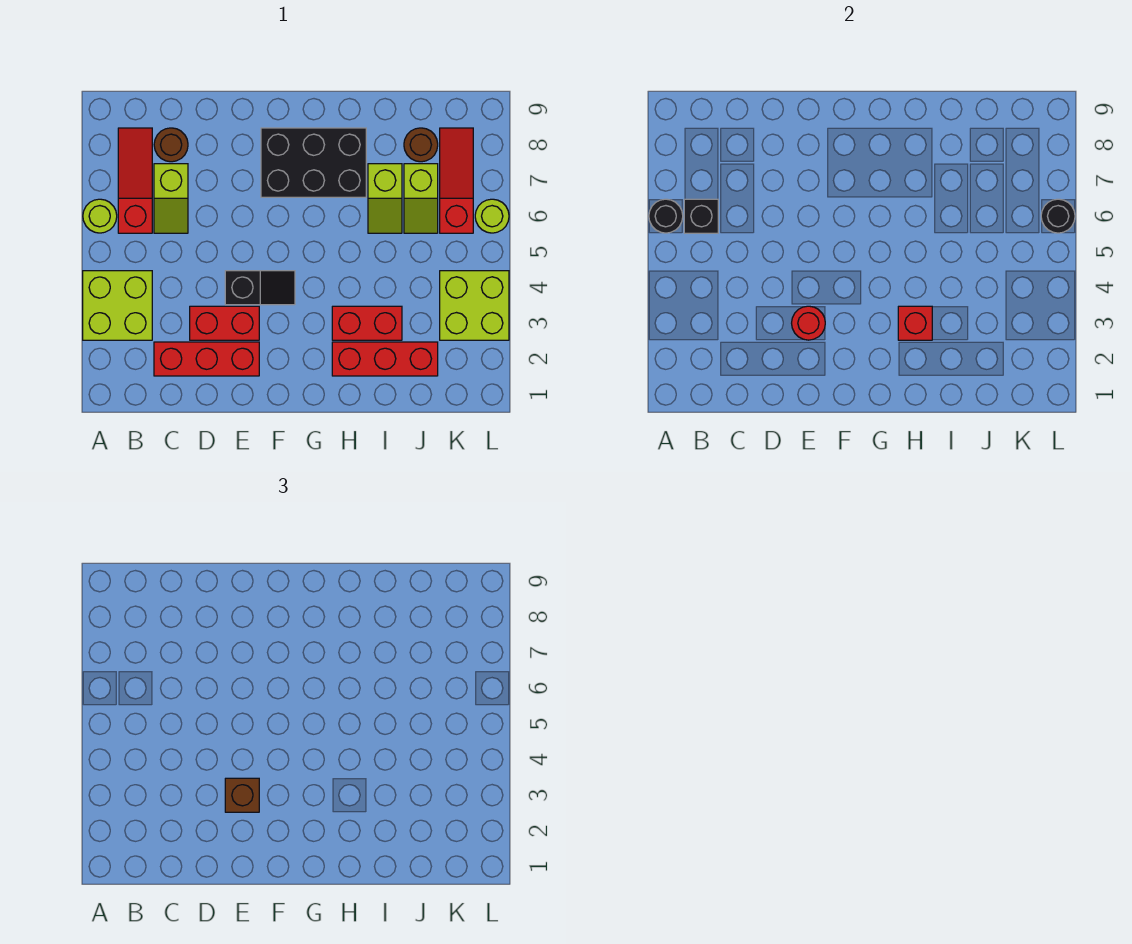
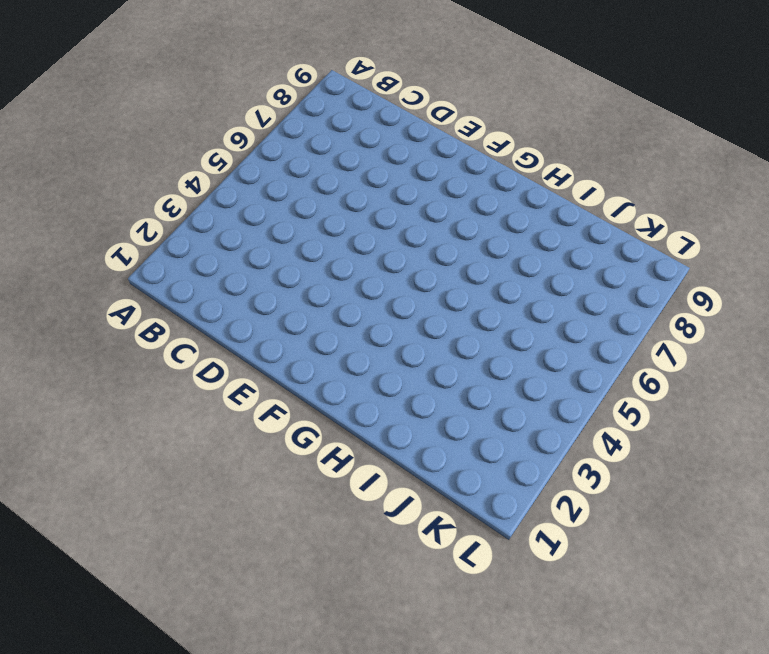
none -> lime brick A3:B4 level 1
none -> lime round brick A6 level 1
none -> red slope B6:B8 level 1 top 6

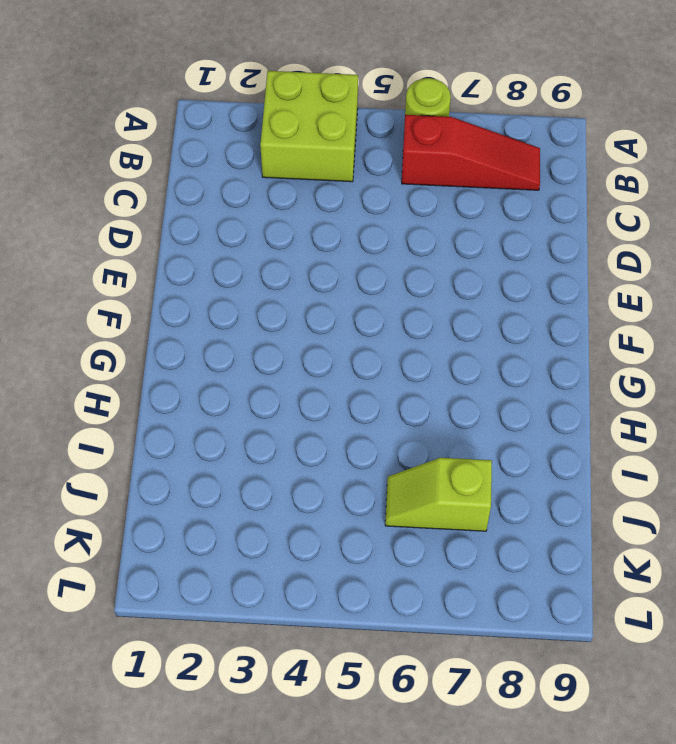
none -> red brick C2:E2 level 1
none -> lime slope C6:C7 level 1 top 7
none -> brown round brick C8 level 1

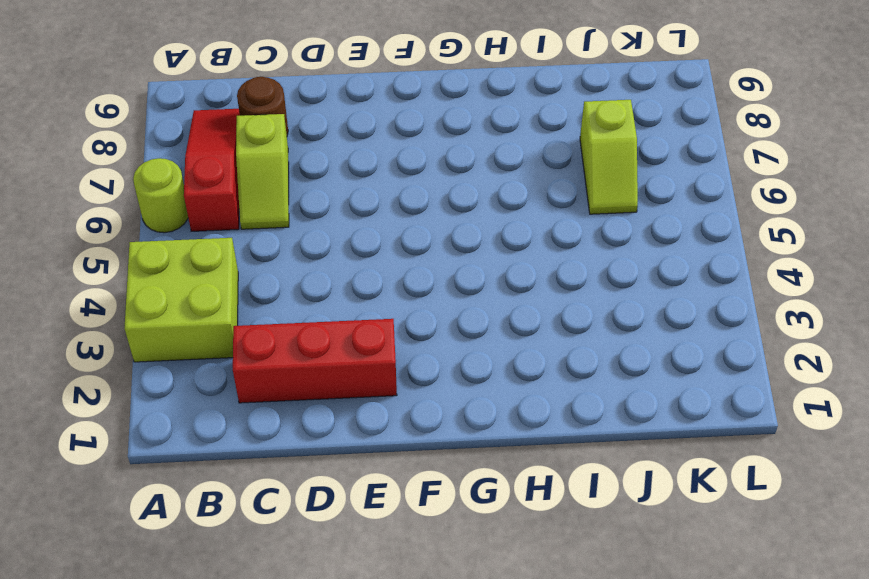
none -> red brick D3:E3 level 1
none -> black slope E4:F4 level 1 top E
none -> black brick F7:H8 level 1

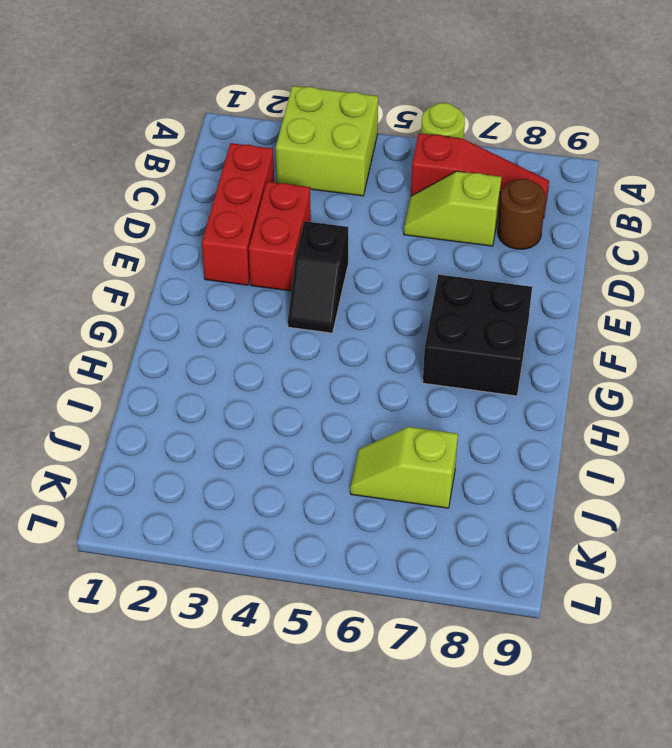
black brick F7:G8 level 1 -> black brick F7:H8 level 1
none -> red brick H2:J2 level 1
none -> red brick H3:I3 level 1
none -> lime slope I6:I7 level 1 top 7

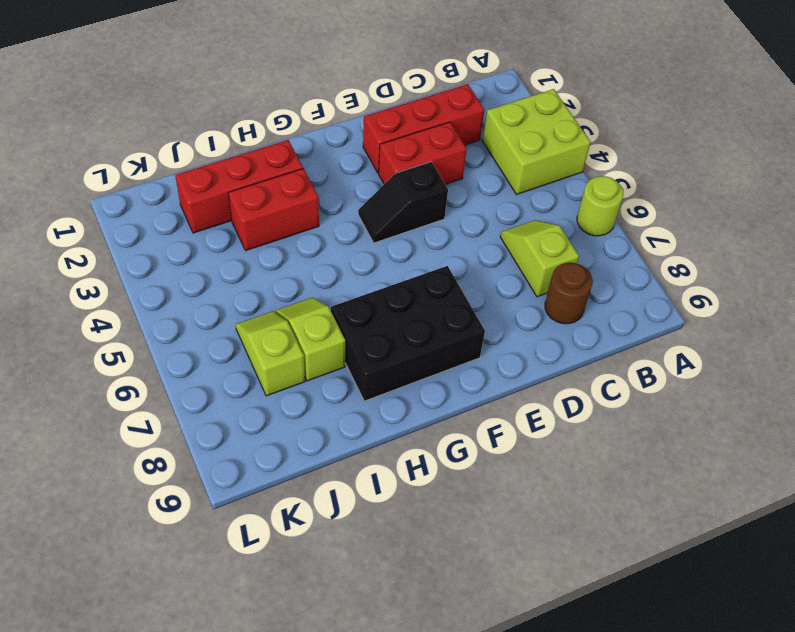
none -> red slope B6:B8 level 1 top 6
none -> brown round brick J8 level 1
none -> lime brick K3:L4 level 1

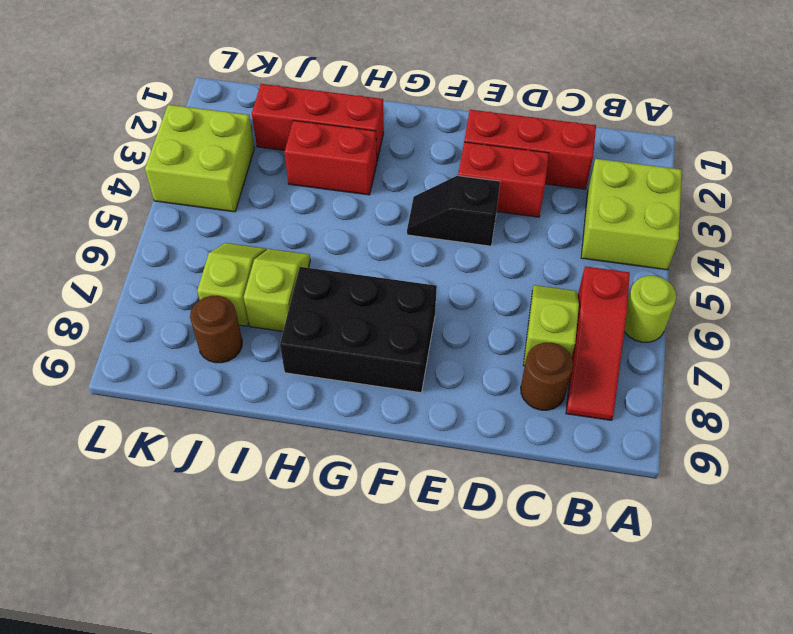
none -> red slope K6:K8 level 1 top 6
none -> lime round brick L6 level 1
none -> black round brick A6 level 2

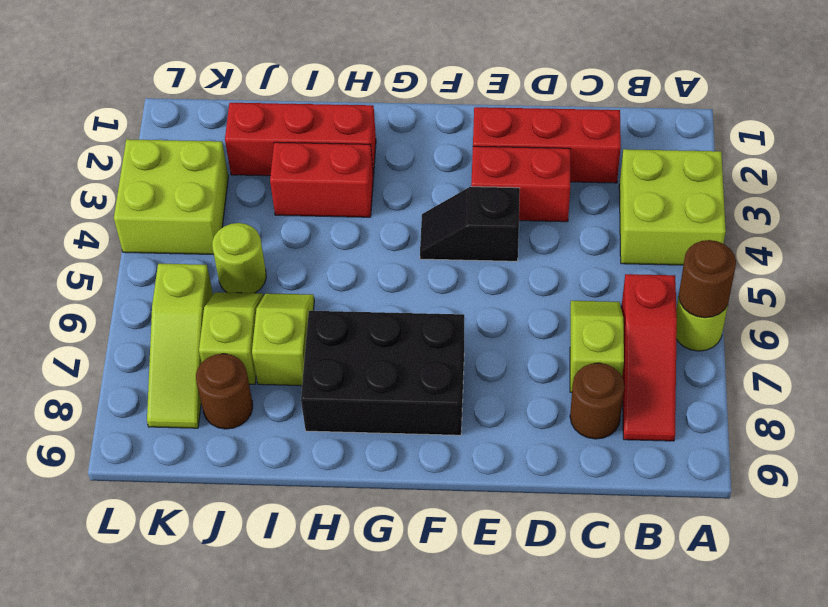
brown round brick A6 level 2 -> black round brick A6 level 2
lime round brick J5 level 1 -> lime round brick L6 level 1
lime slope K6:K8 level 1 top 6 -> red slope K6:K8 level 1 top 6
none -> black brick B6 level 2
none -> red round brick E3 level 2
none -> red brick H3 level 2

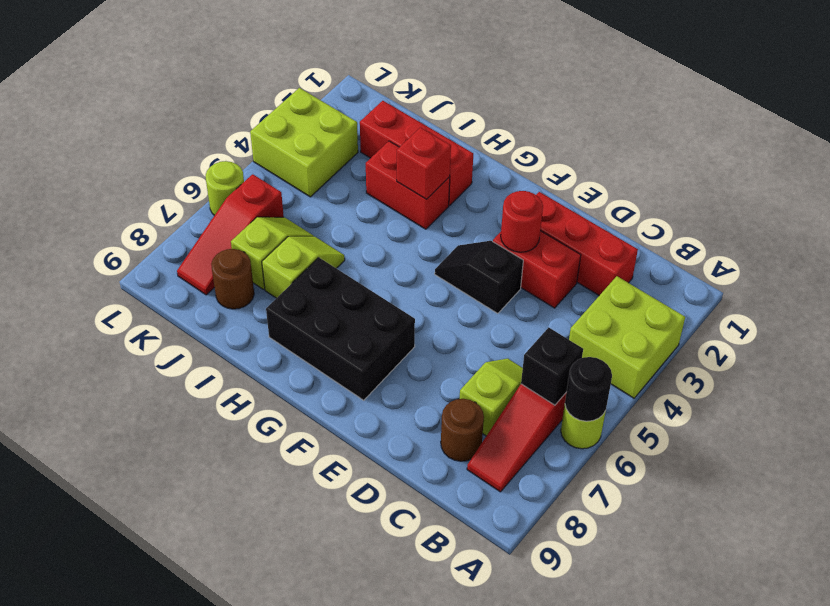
none -> black round brick L6 level 2
none -> brown brick E3 level 3

